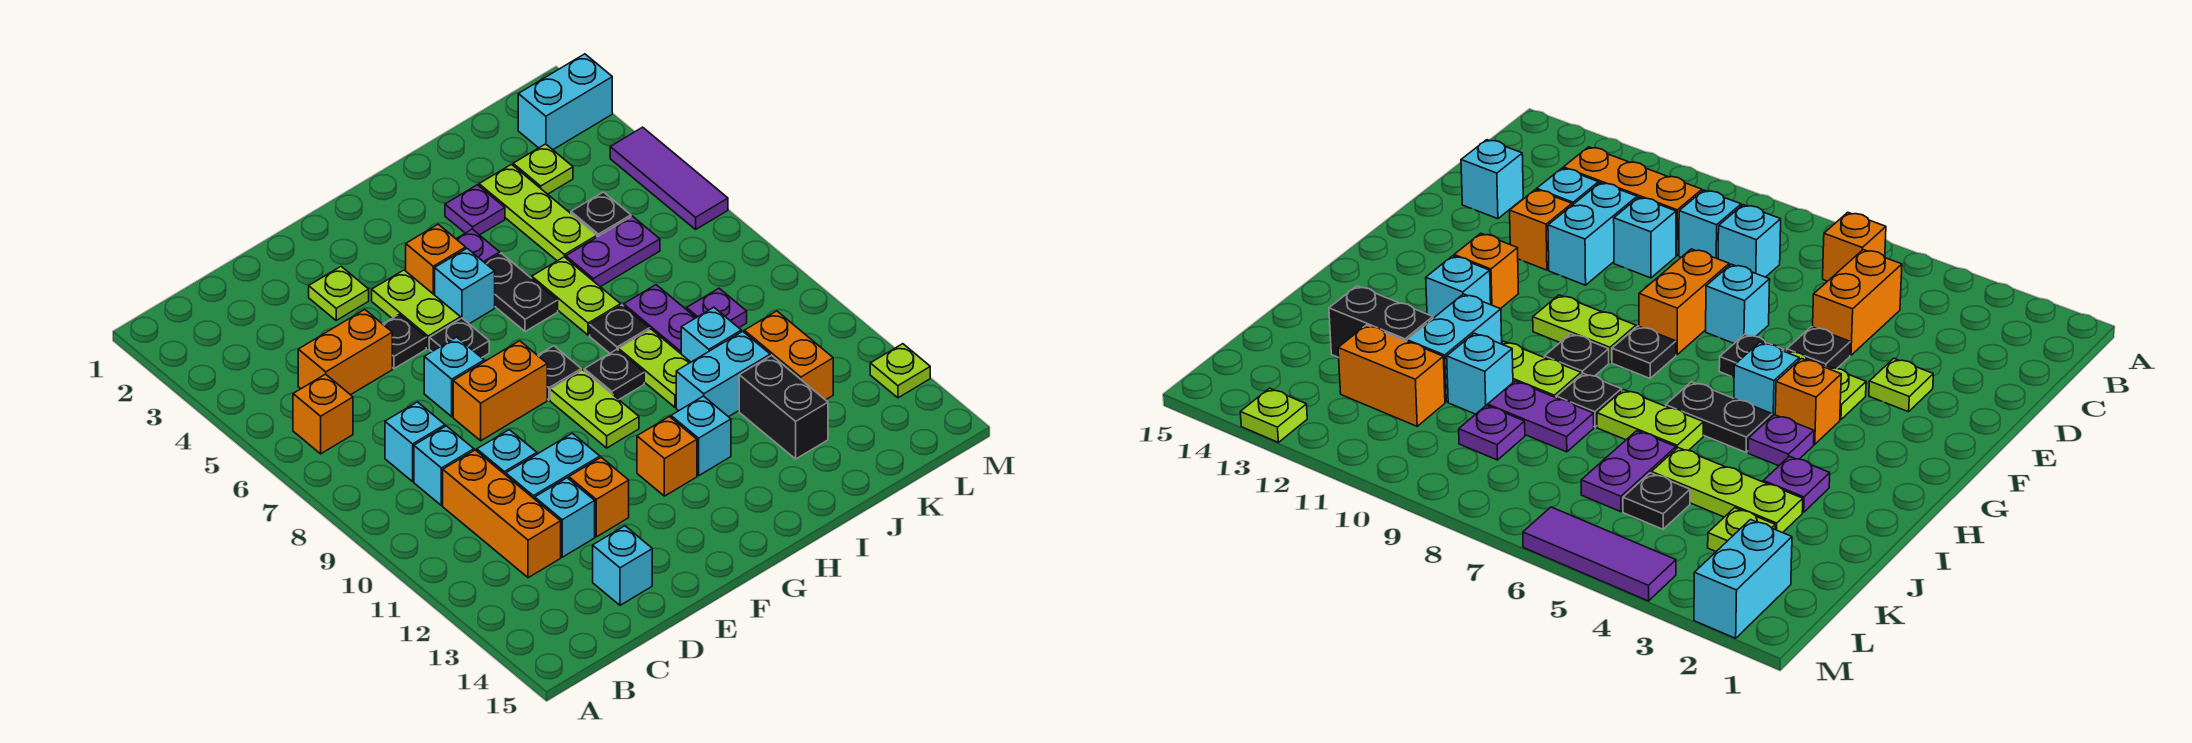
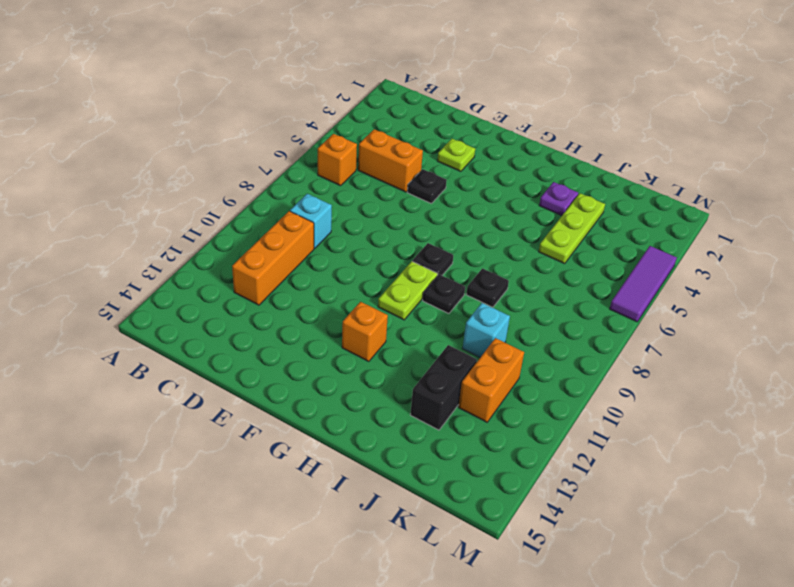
none -> cyan brick C8 level 1
none -> cyan brick D10 level 1
none -> cyan brick D11:E11 level 1
none -> cyan brick D12 level 1

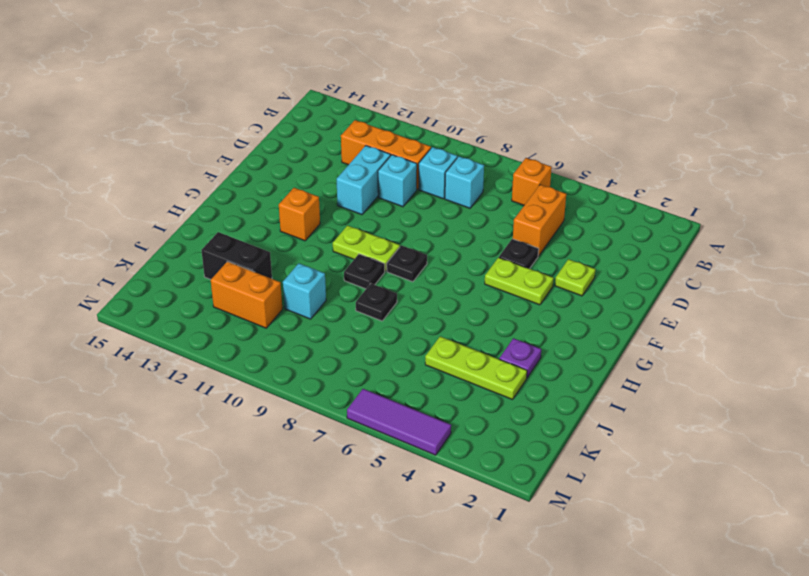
none -> cyan brick D12 level 1
none -> cyan brick D14 level 1
none -> cyan brick E7 level 1
none -> orange brick E8:F8 level 1

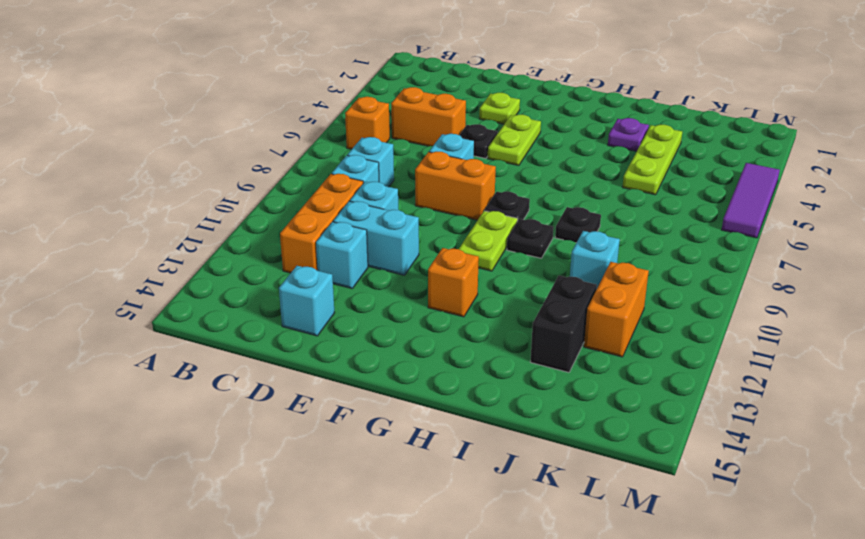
none -> orange brick E12 level 1
none -> black plate F6 level 1
none -> orange brick G4 level 1
none -> cyan brick G5 level 1

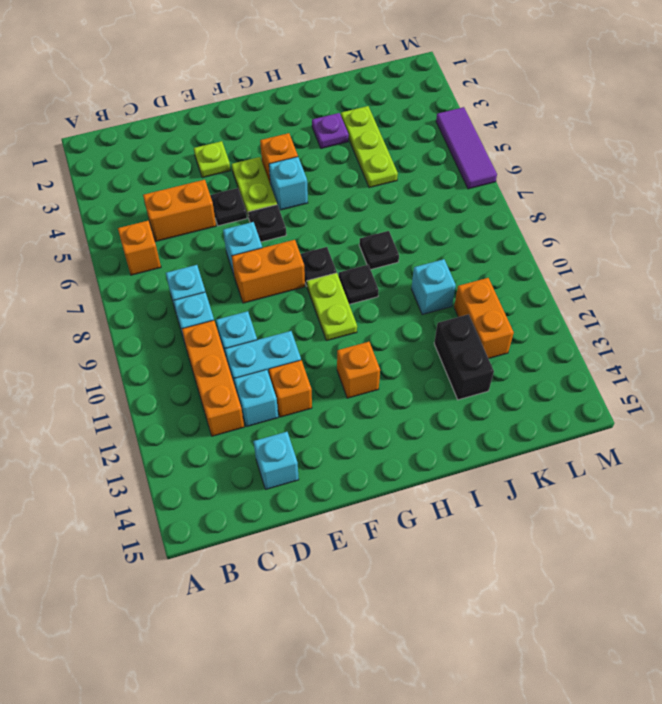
none -> purple plate H4 level 1
none -> black plate H5:H6 level 1
none -> cyan brick H12 level 1
none -> lime plate I6:I7 level 1

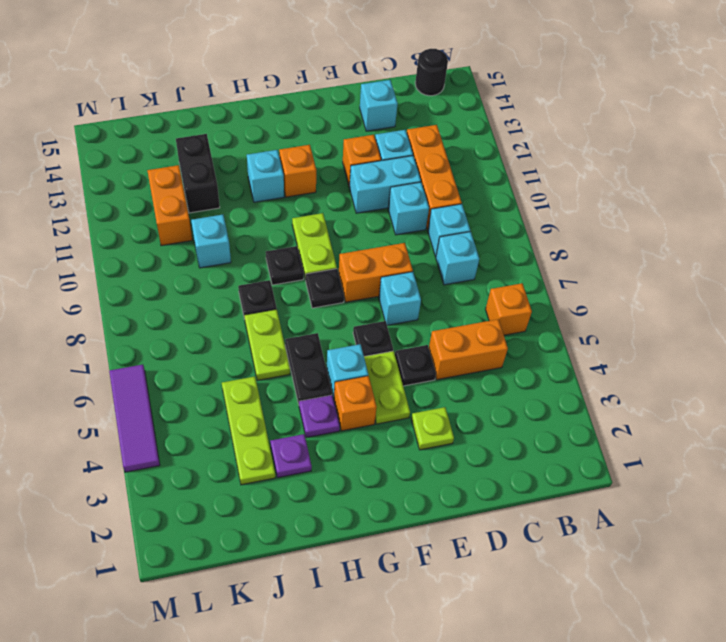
black round brick B15 level 1 -> none
none -> lime plate I9:I10 level 1
none -> cyan brick I11:J11 level 1
none -> purple plate J6:K6 level 1
none -> purple plate J8:J9 level 1

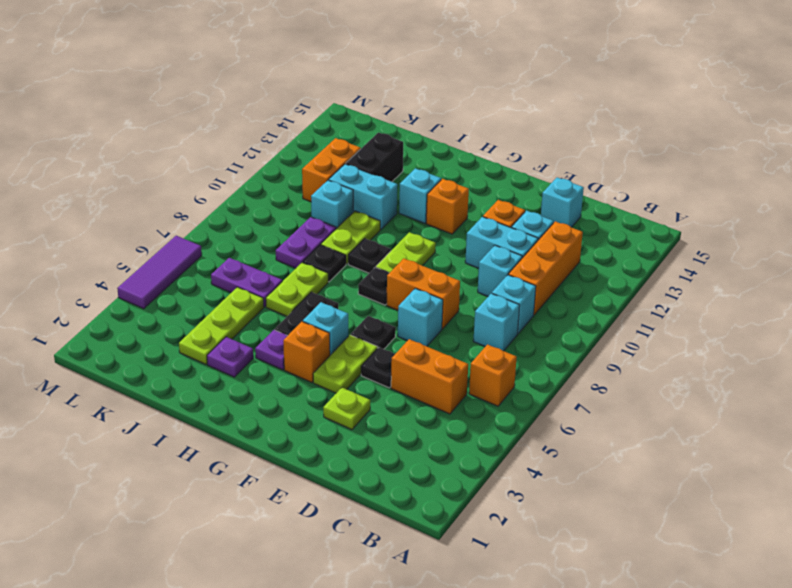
none -> lime plate K3 level 1
none -> black plate K5 level 1
none -> purple plate K9 level 1
none -> cyan brick L2:M2 level 1

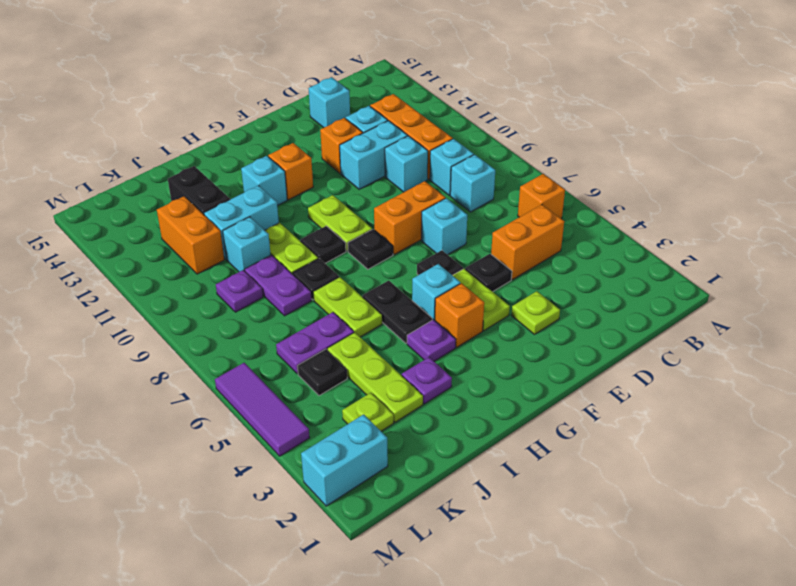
none -> lime plate M13 level 1

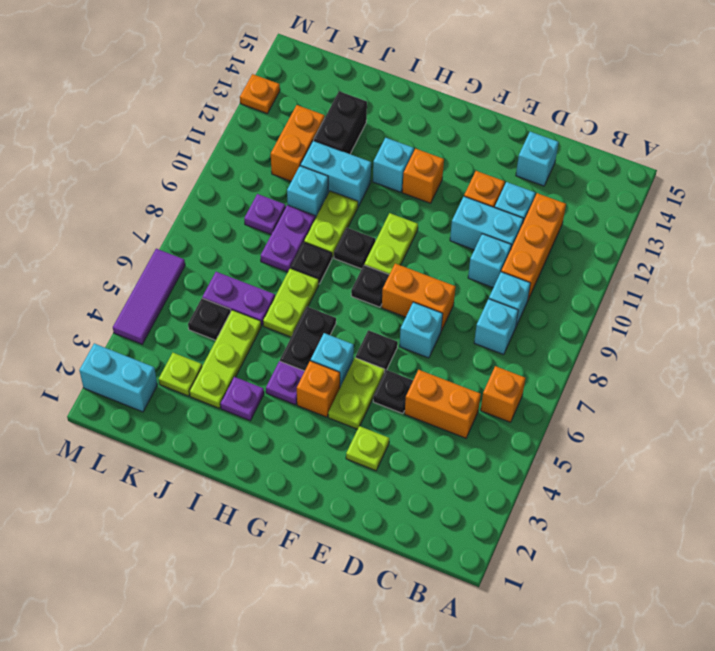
orange plate M13 level 1 -> lime plate M13 level 1

